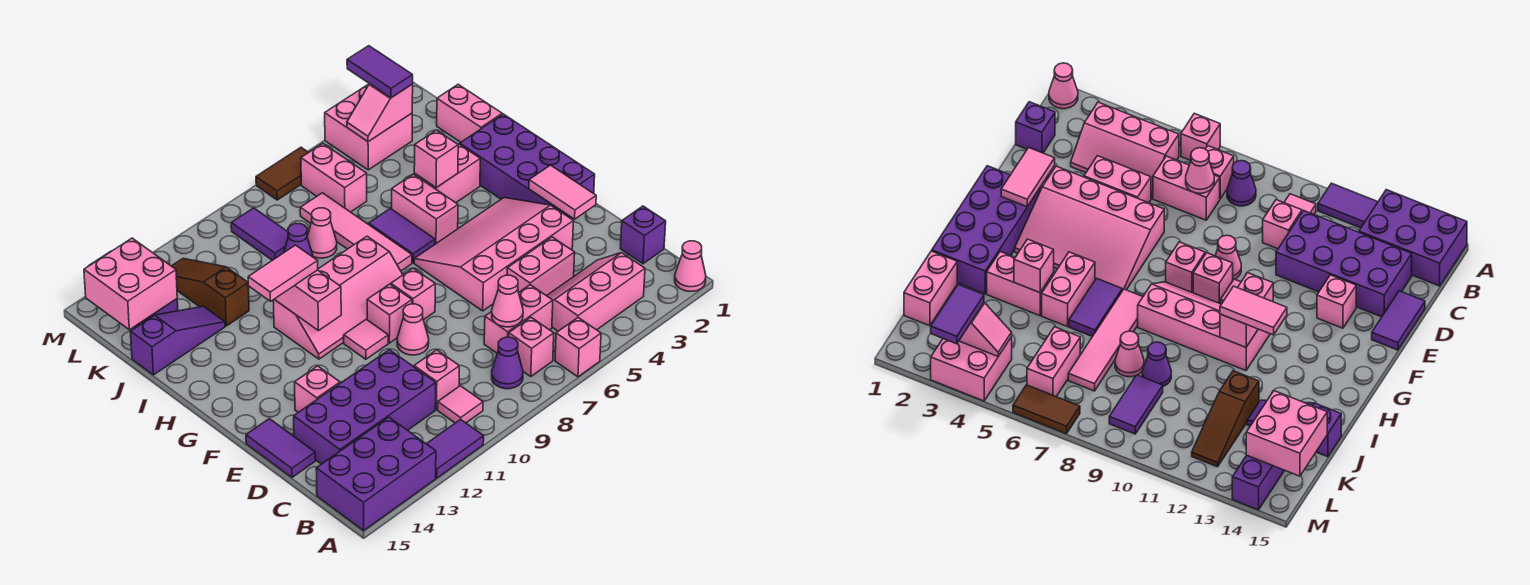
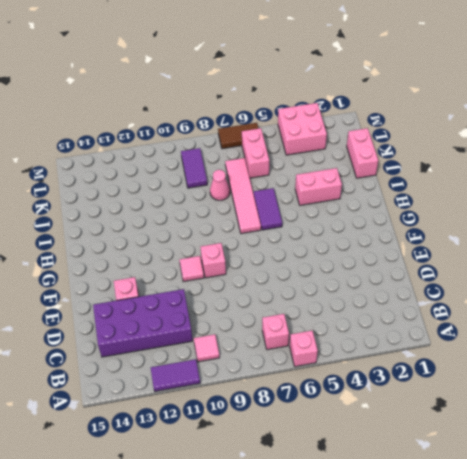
none -> pink cone A1 level 1
none -> purple brick A13:B15 level 1
none -> pink slope B3:C5 level 1 top B
none -> purple cone B8 level 1

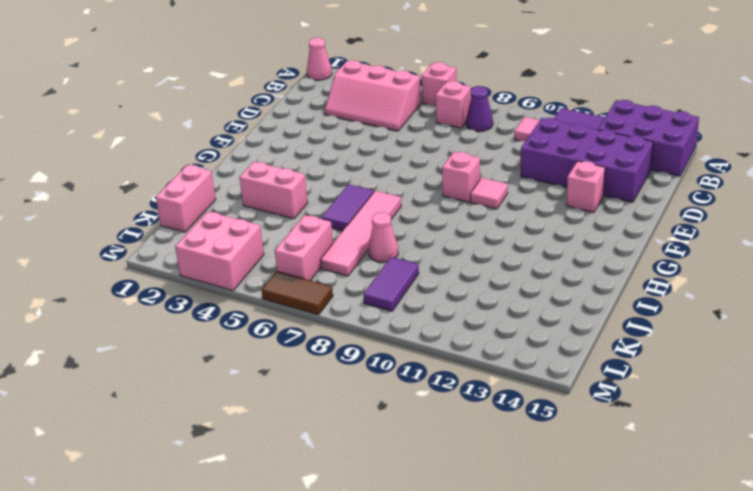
none -> purple brick C1 level 1
none -> pink brick C6:C7 level 1
none -> pink brick C10 level 1
none -> pink brick D4:D5 level 1

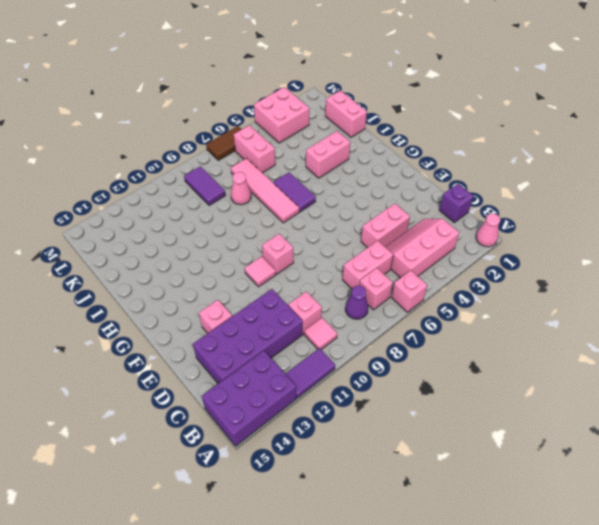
none -> purple tile D15:E15 level 1
none -> pink slope E3:G6 level 1 top E
none -> pink cone E9 level 1
none -> purple brick F1:I2 level 1

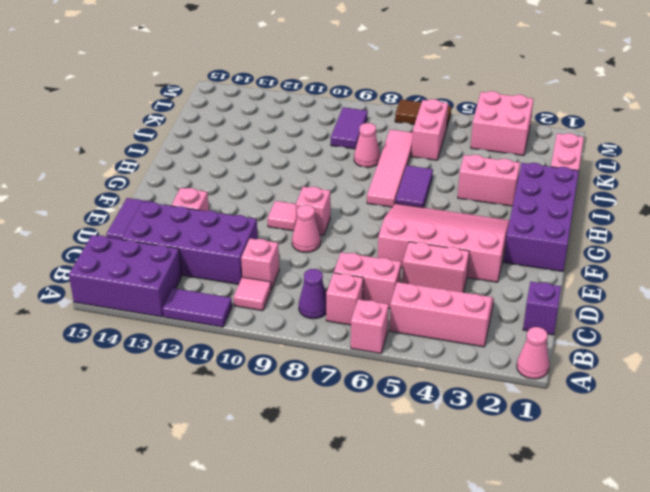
none -> pink brick F8 level 1
none -> pink slope G8:H11 level 1 top H
none -> pink brick H5:I5 level 1
none -> purple cone J9 level 1

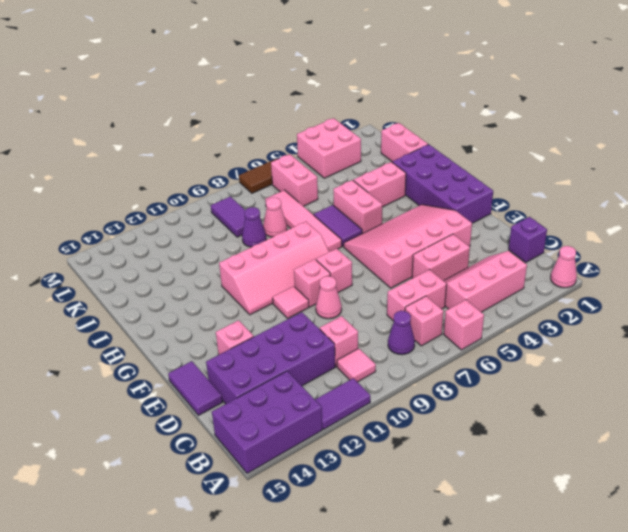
none -> brown slope J12:L12 level 1 top J
none -> purple slope J13:J15 level 1 top 15
none -> purple brick K14:M14 level 1
none -> pink cone C7 level 2

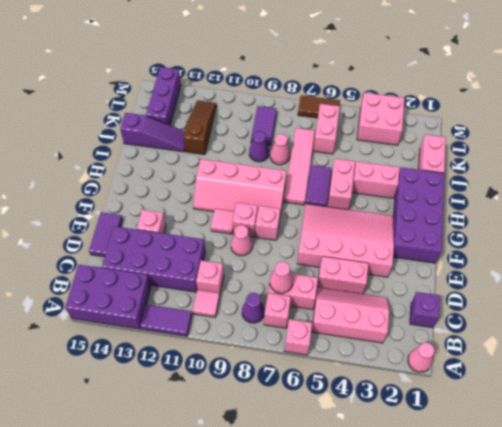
none -> pink tile E2:F2 level 2
none -> pink brick G11:H11 level 2
none -> pink brick I4 level 2
none -> pink brick K14:L15 level 2

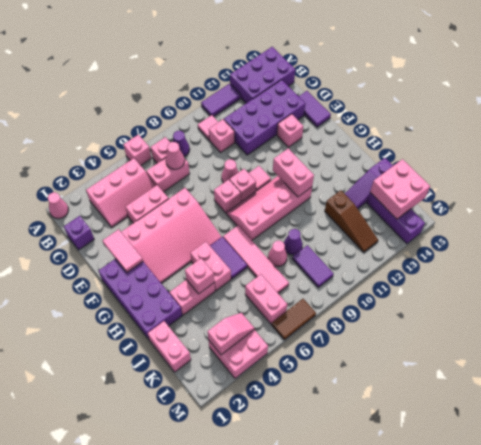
none -> pink tile H11:H12 level 3
none -> purple tile L3:M3 level 3

